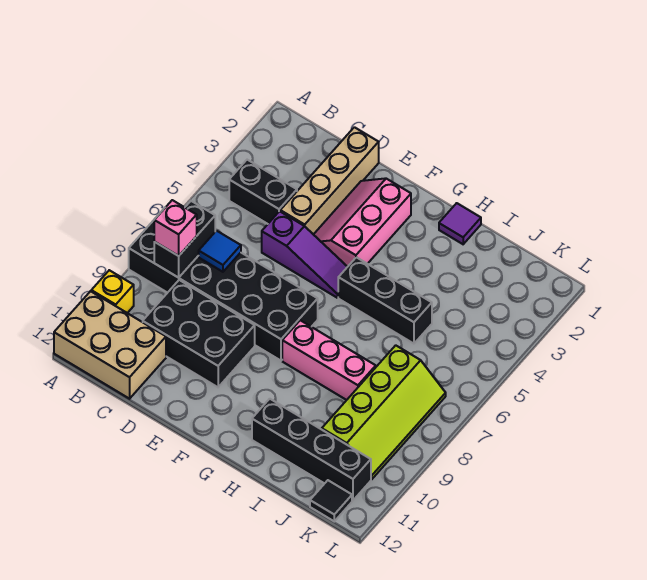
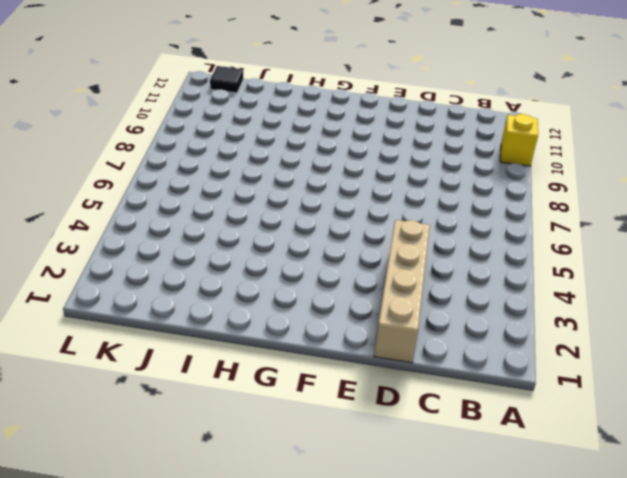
none -> black brick A7:F8 level 1
none -> tan brick A11:C12 level 1
none -> black brick B4:C4 level 1

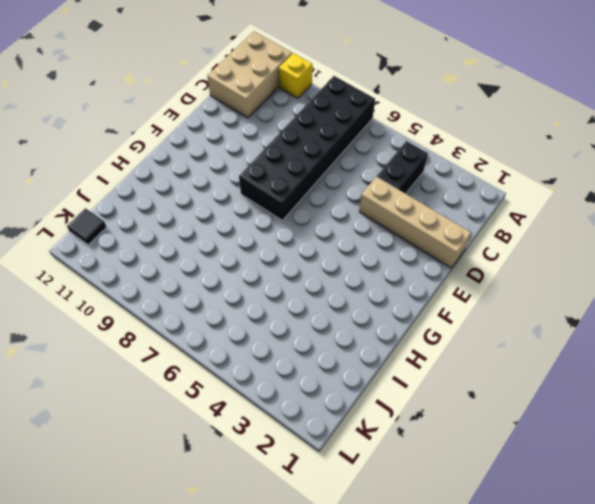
none -> black brick C9:E10 level 1
none -> purple slope D5:F5 level 1 top D
none -> pink slope E2:F4 level 1 top F

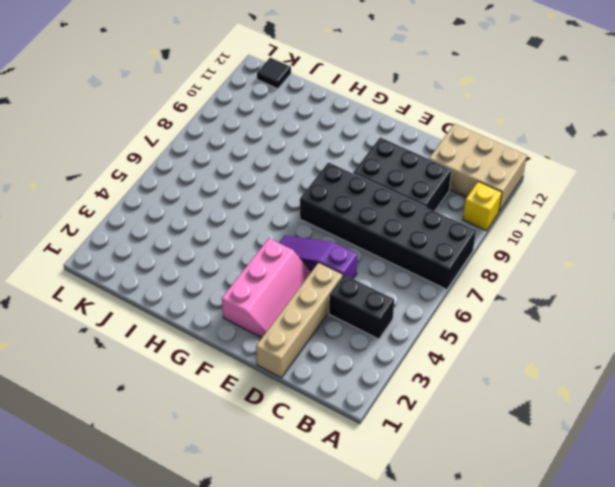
none -> black brick G5:I5 level 1
none -> pink brick G8:I8 level 1
none -> purple tile H1 level 1

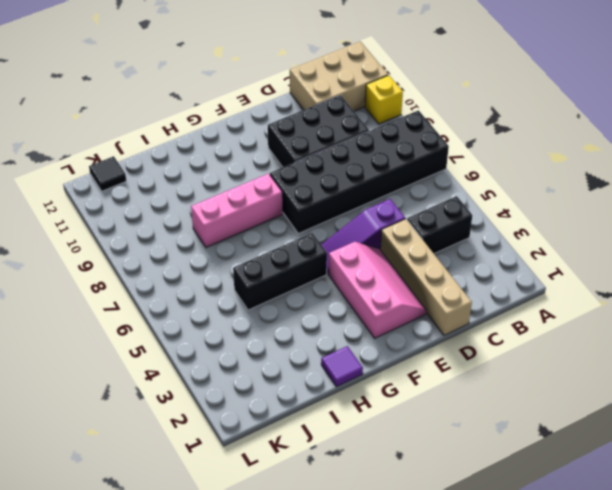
none -> black brick H11:K11 level 1
none -> lime slope J7:K10 level 1 top J
none -> black brick B7:B8 level 2

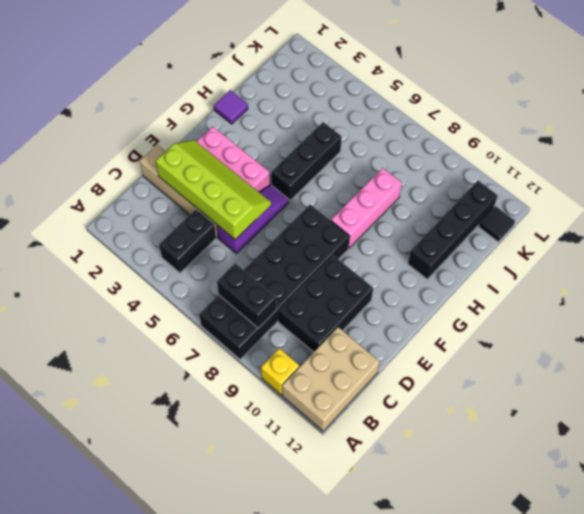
lime slope D2:E5 level 2 top D -> lime slope J7:K10 level 1 top J
none -> blue tile C7 level 2
none -> pink brick B8 level 3

